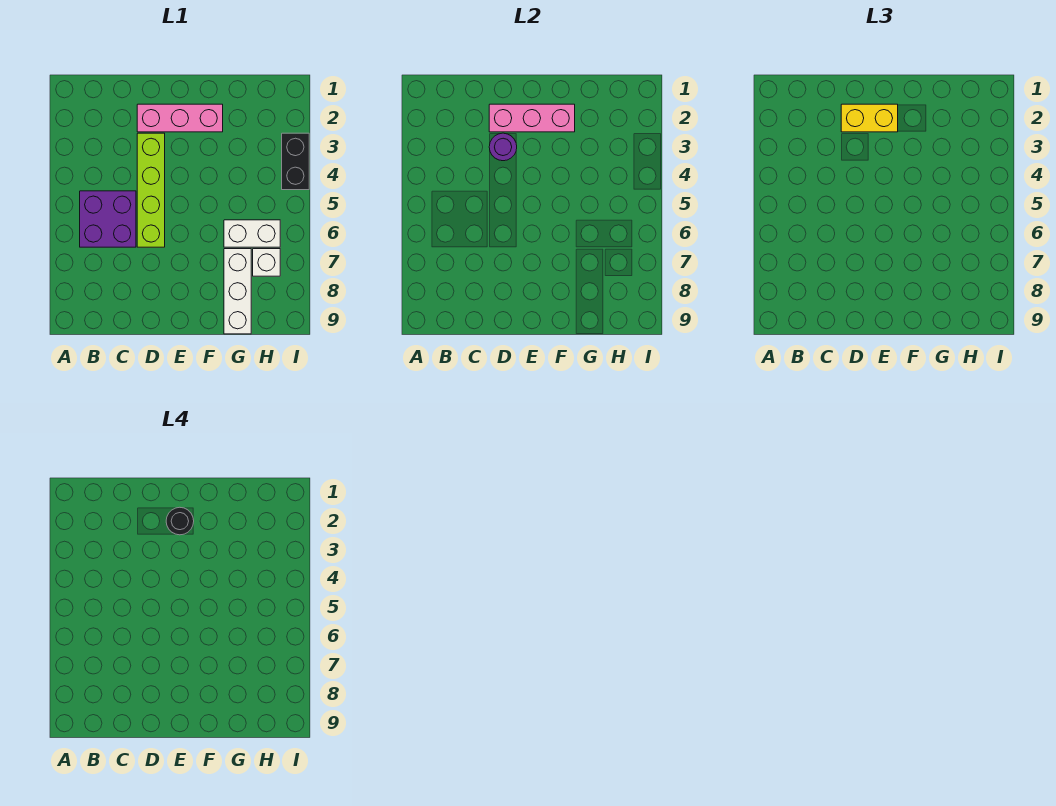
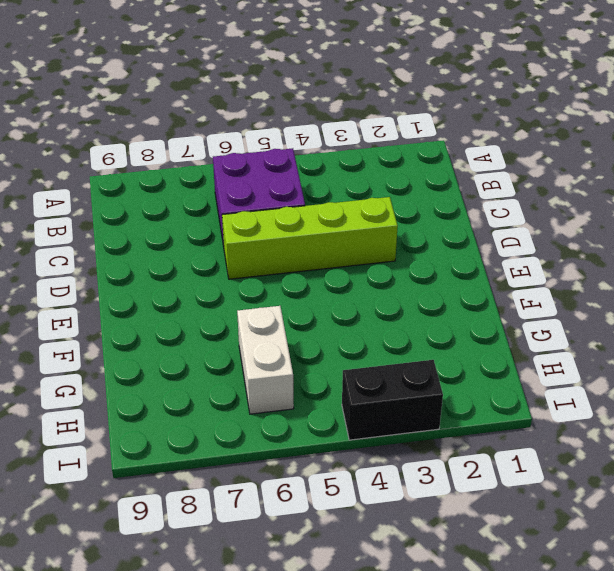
none -> pink brick D2:F2 level 1
none -> white brick G7:G9 level 1

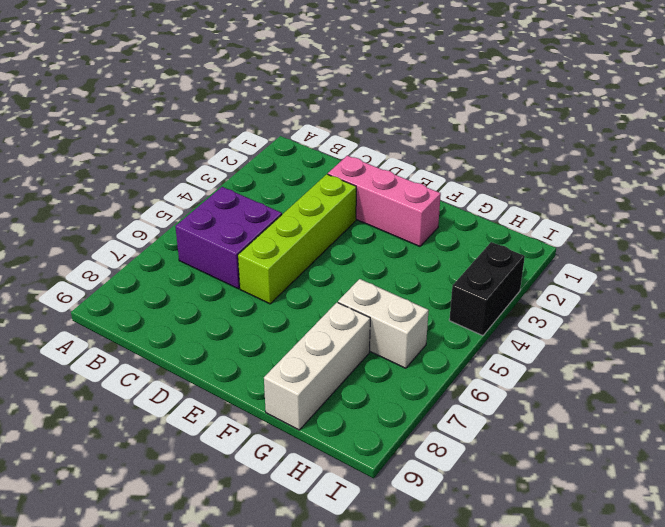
none -> white brick H7 level 1
none -> pink brick D2:F2 level 2

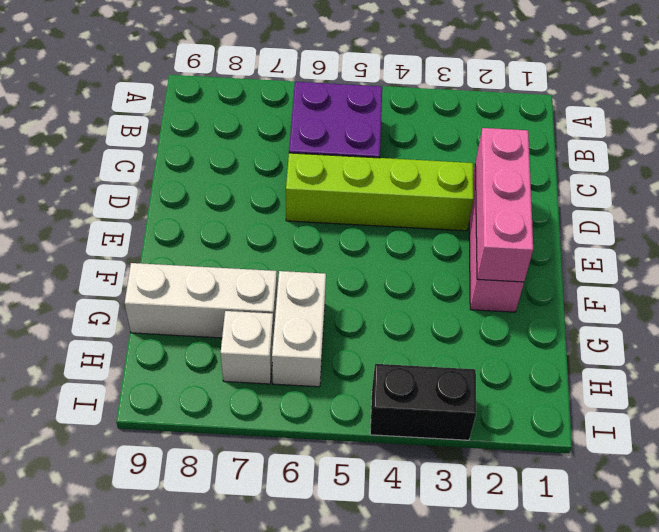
none -> purple round brick D3 level 2
none -> yellow brick D2:E2 level 3

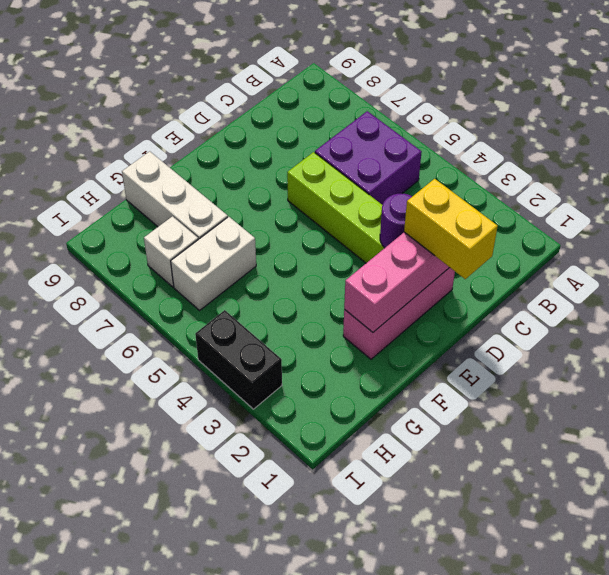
yellow brick D1:D2 level 3 -> yellow brick D2:E2 level 3
none -> black round brick E2 level 4

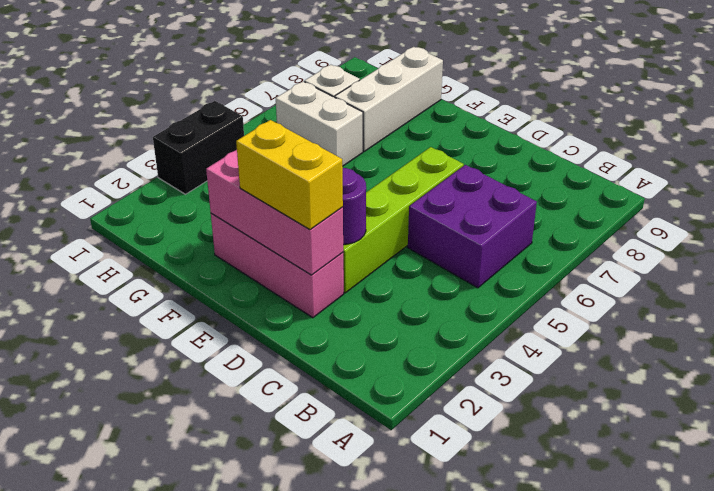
none -> black round brick E2 level 4

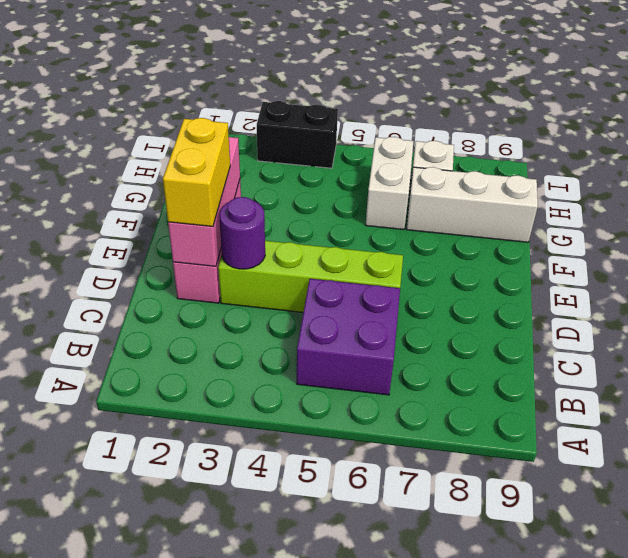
none -> black round brick E2 level 4

